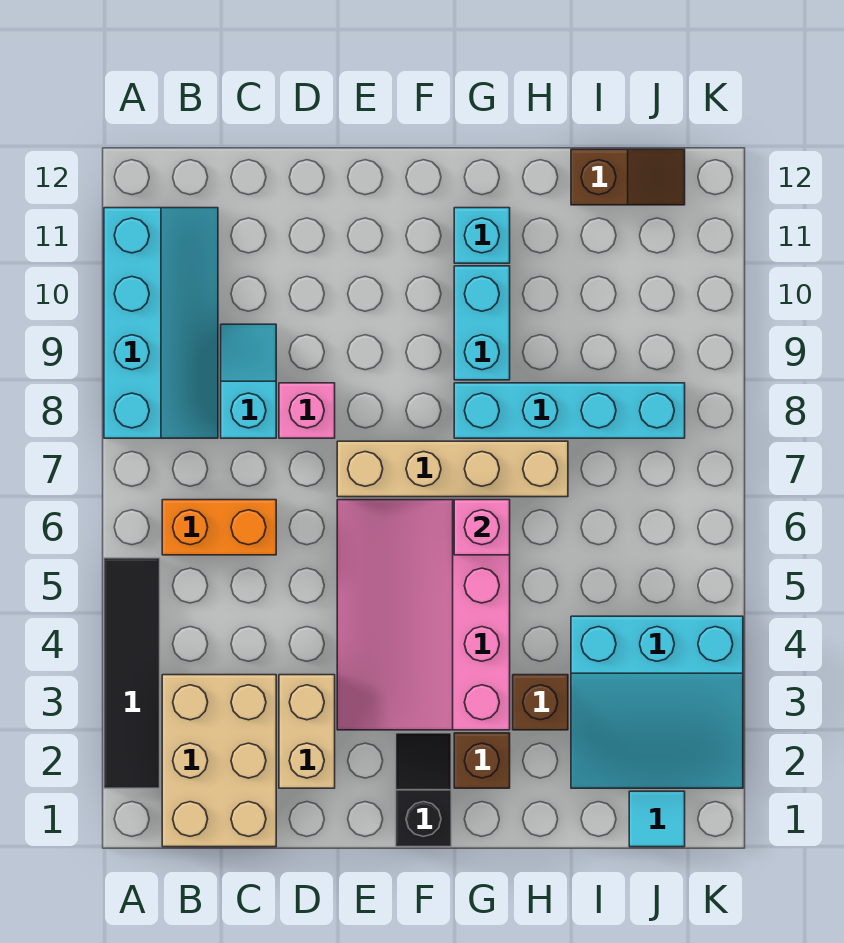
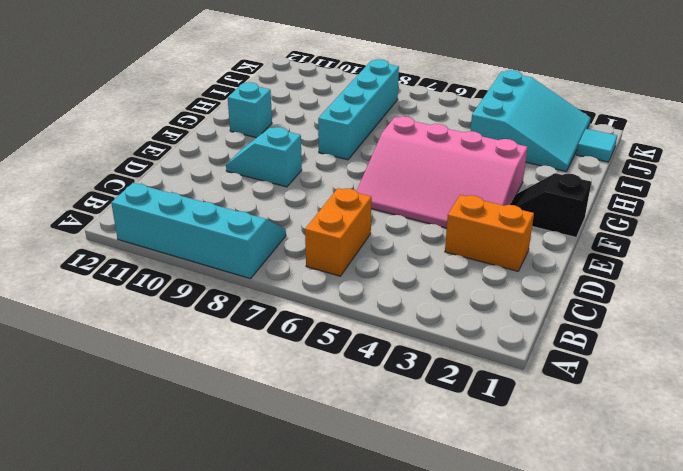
orange brick D2:D3 level 1 -> tan brick D2:D3 level 1
cyan slope E9:E10 level 1 top 9 -> cyan slope C8:C9 level 1 top 8
none -> black tile A2:A5 level 1
none -> tan brick B1:C3 level 1
none -> pink brick D8 level 1

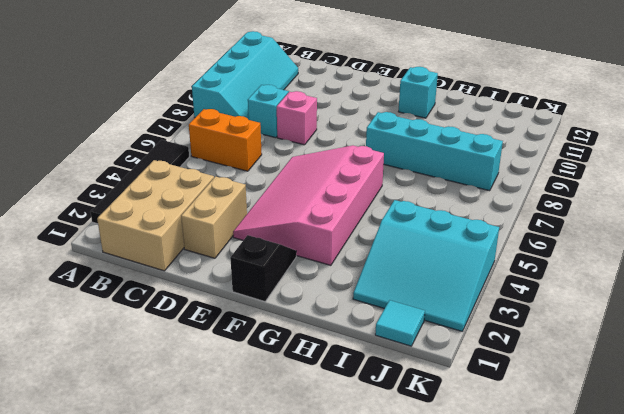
none -> tan brick E7:H7 level 1
none -> brown brick G2 level 1
none -> cyan brick G9:G10 level 1

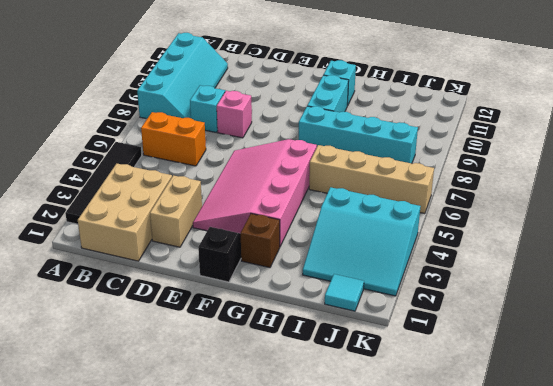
tan brick H6:K6 level 1 -> tan brick E7:H7 level 1
none -> brown brick H3 level 1
none -> brown slope I12:J12 level 1 top I
none -> pink brick G6 level 2

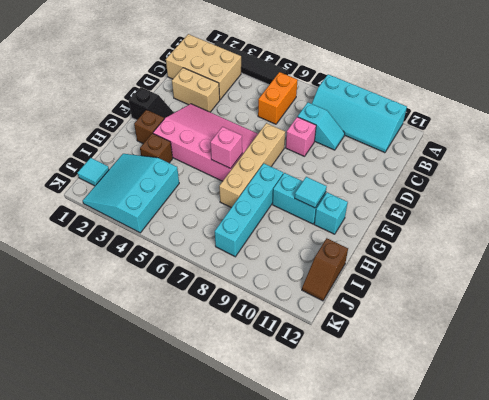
cyan tile G10 level 2 -> none

